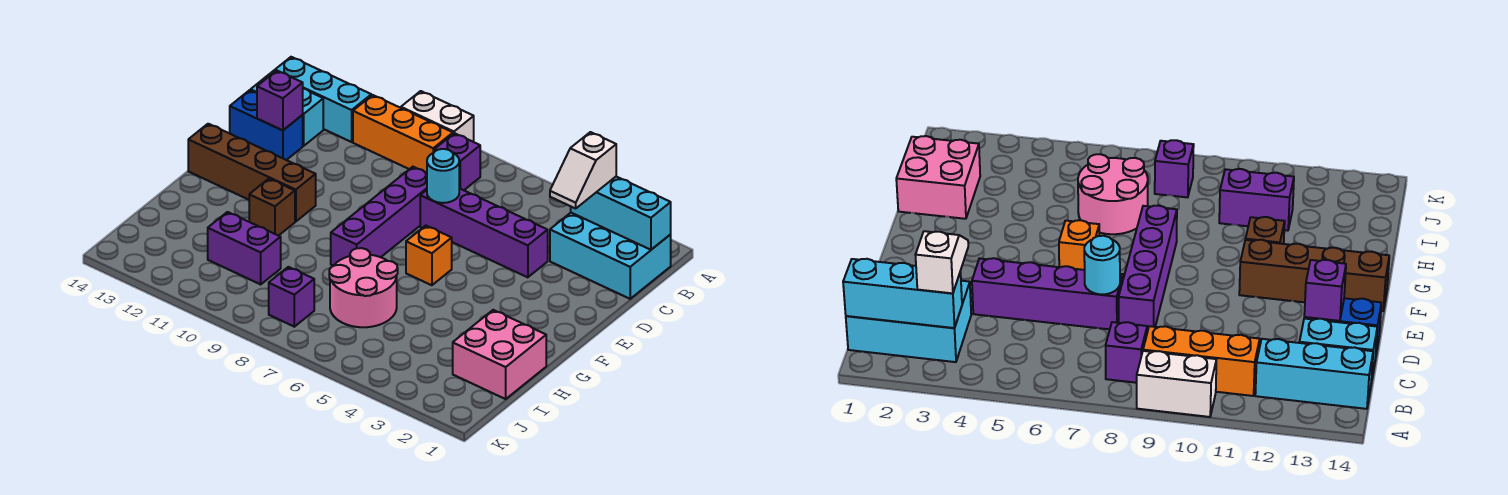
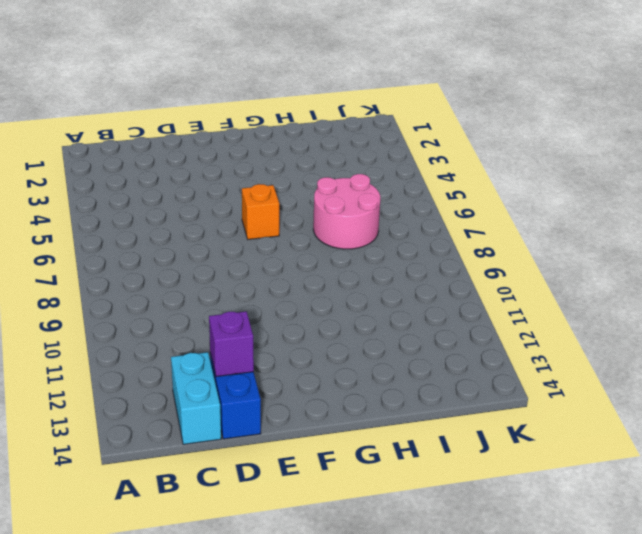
none -> white brick A9:A10 level 1
none -> cyan brick B1:C3 level 1
none -> purple brick B8 level 1

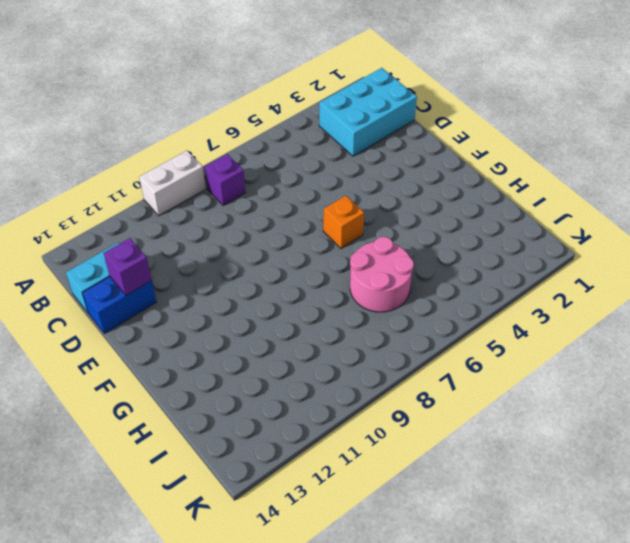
none -> orange brick B9:B11 level 1
none -> cyan brick B12:B14 level 1
none -> purple brick D4:D7 level 1

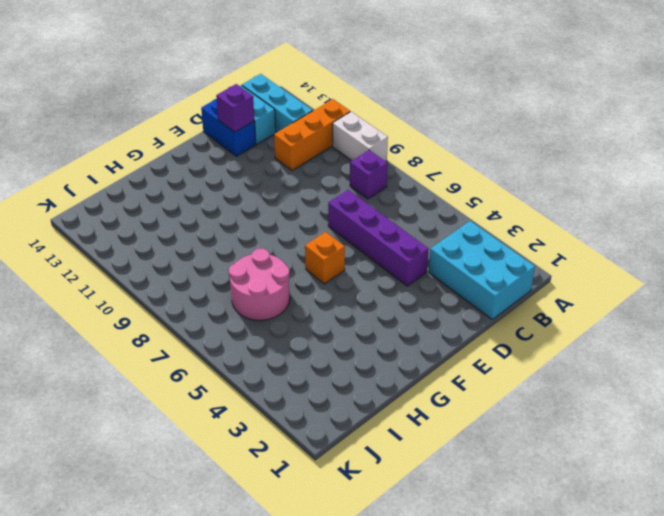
orange brick A11:C11 level 1 -> orange brick B9:B11 level 1
none -> purple brick D8:G8 level 1
none -> brown brick F11:F14 level 1
none -> brown brick G11 level 1

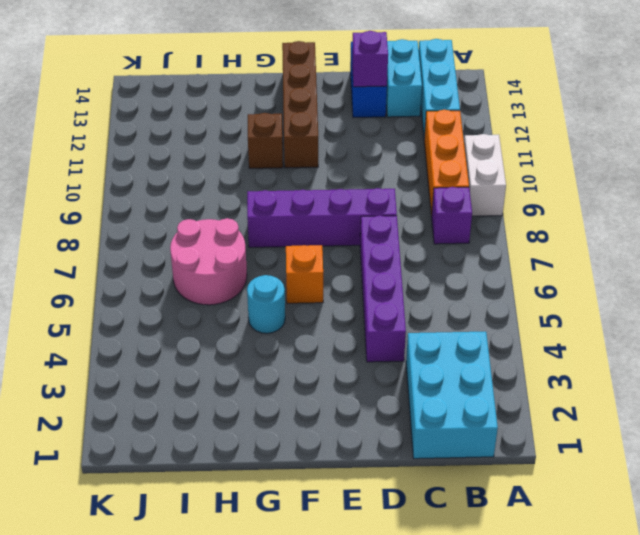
cyan round brick G5 level 1 -> cyan round brick D7 level 2
none -> pink brick H1:I2 level 1
none -> purple brick I10:I11 level 1
none -> purple brick J8 level 1

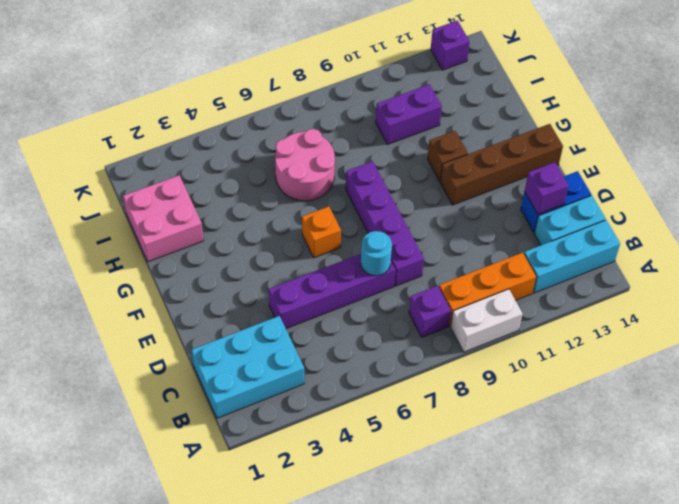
purple brick K13 level 1 -> purple brick J8 level 1
none -> cyan brick B1:B3 level 2
none -> white slope B3:C3 level 3 top B

